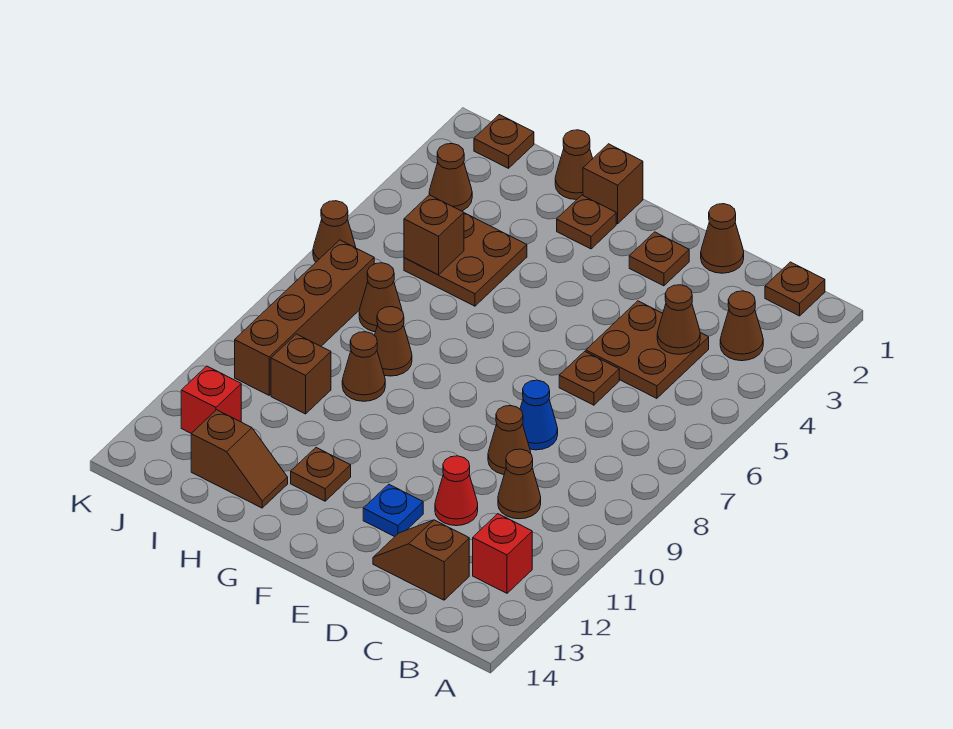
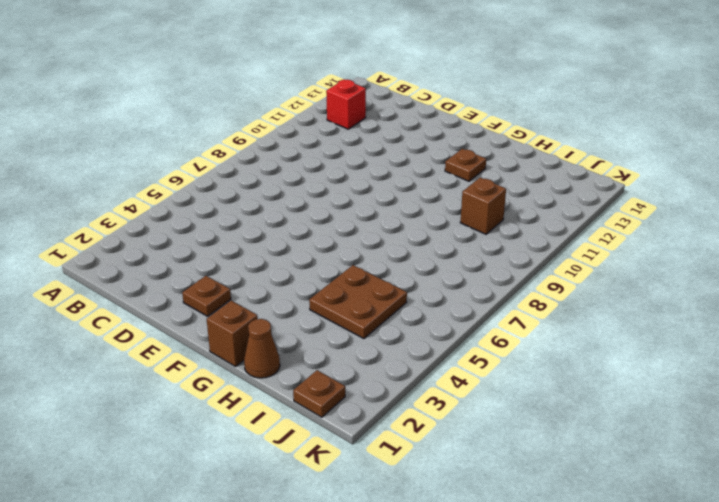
none -> brown plate B1 level 1
none -> brown cone B3 level 1
none -> brown plate C4:D5 level 1
none -> brown cone C10 level 1

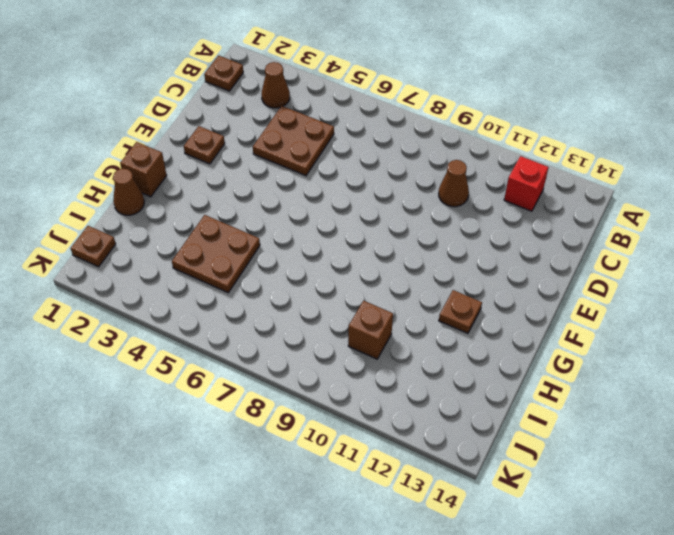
none -> brown slope C13:D13 level 1 top C
none -> brown cone D1 level 1
none -> brown plate D6 level 1
none -> blue cone D8 level 1

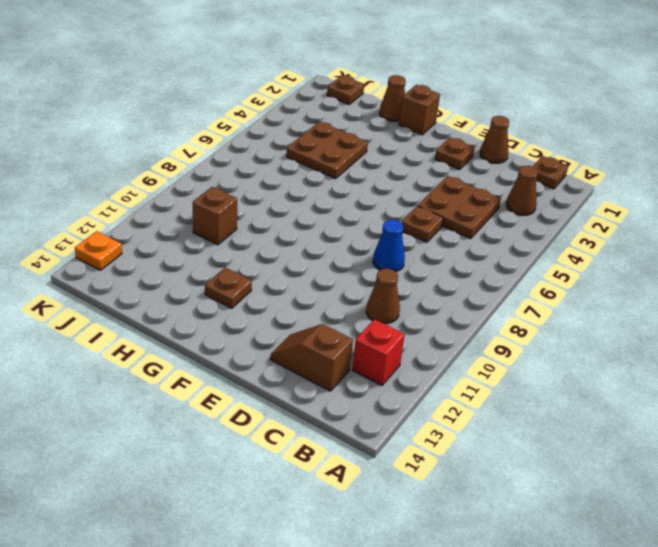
orange plate K13 level 1 -> none
none -> brown cone D9 level 1
none -> red cone D11 level 1
none -> blue plate E12 level 1
none -> brown plate G2 level 1

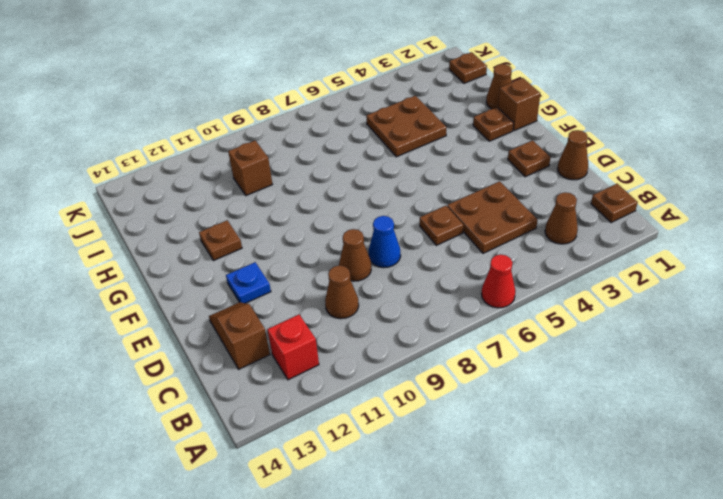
red cone A6 level 1 -> red cone D11 level 1
none -> brown cone H8 level 1
none -> brown cone H9 level 1
none -> brown slope H13:I13 level 1 top I
none -> brown cone I7 level 1

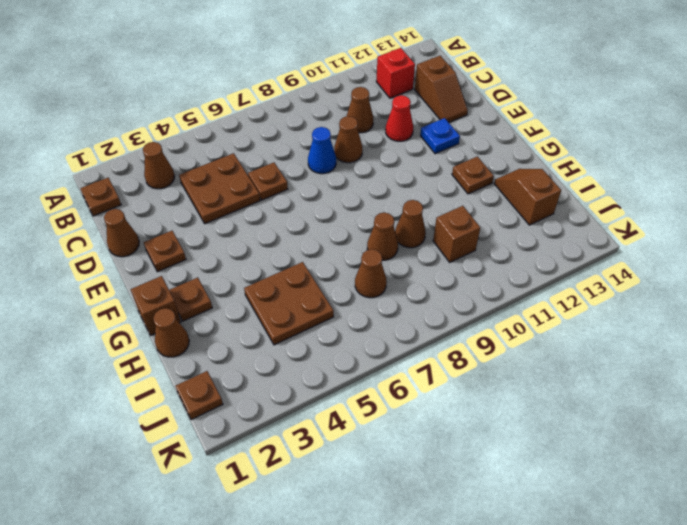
none -> brown cone J3 level 1
none -> brown brick J7:J10 level 1
none -> red brick J12 level 1
none -> brown cone K6 level 1

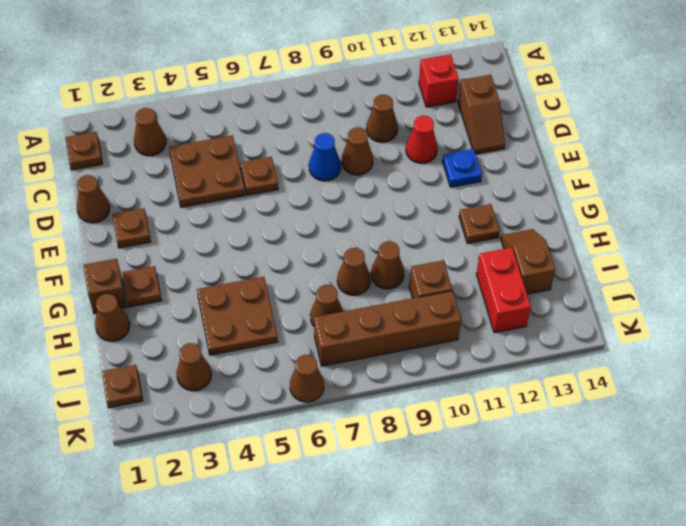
red brick I12:J12 level 1 -> red brick J12 level 1
none -> brown cone C4 level 2
none -> brown brick I5 level 2

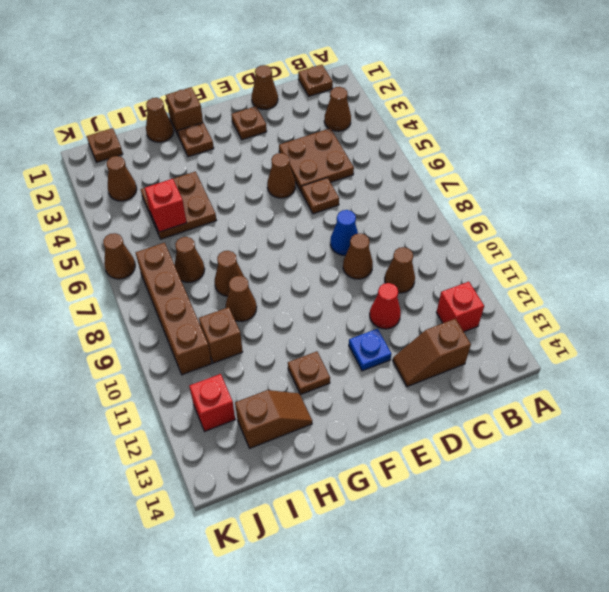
brown cone E5 level 1 -> brown cone C4 level 2
red brick I5 level 2 -> brown brick I5 level 2

